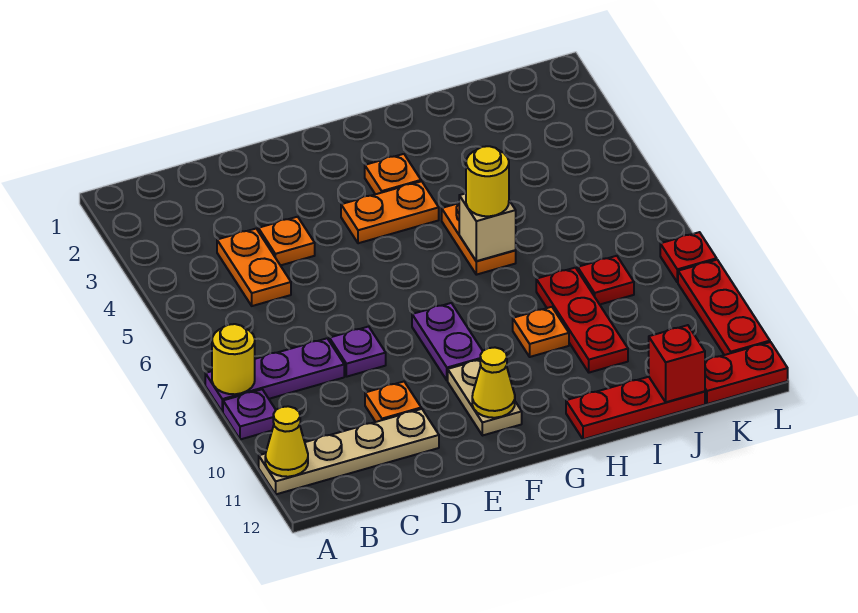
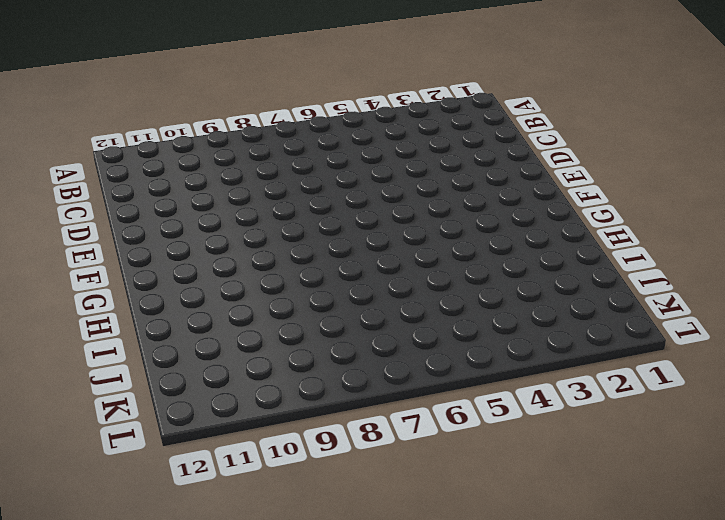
none -> purple plate A8:C8 level 1
none -> purple plate A9 level 1
none -> tan plate A11:D11 level 1

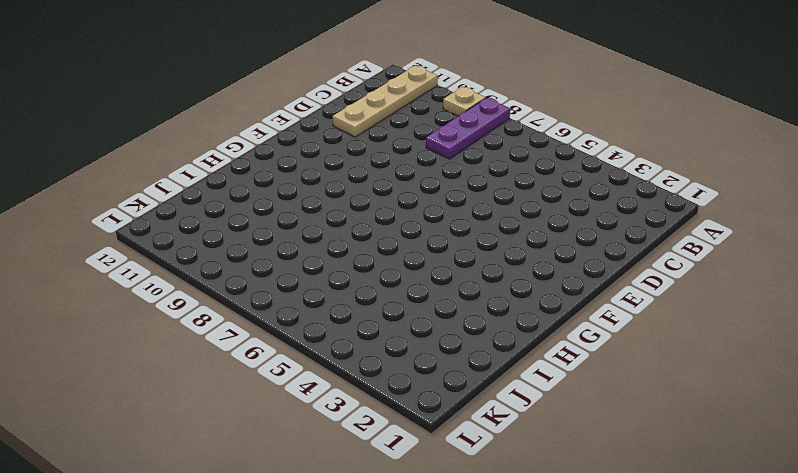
tan plate A9 level 1 -> purple plate A9 level 1
none -> orange plate C4:C5 level 1
none -> orange plate D4 level 1
none -> purple plate D8 level 1

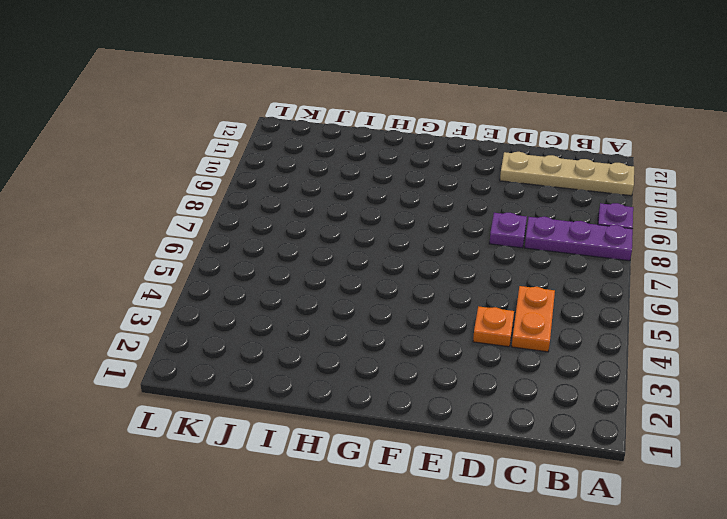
none -> orange plate D10 level 1
none -> orange plate F4:G4 level 1
none -> purple plate F8:F9 level 1

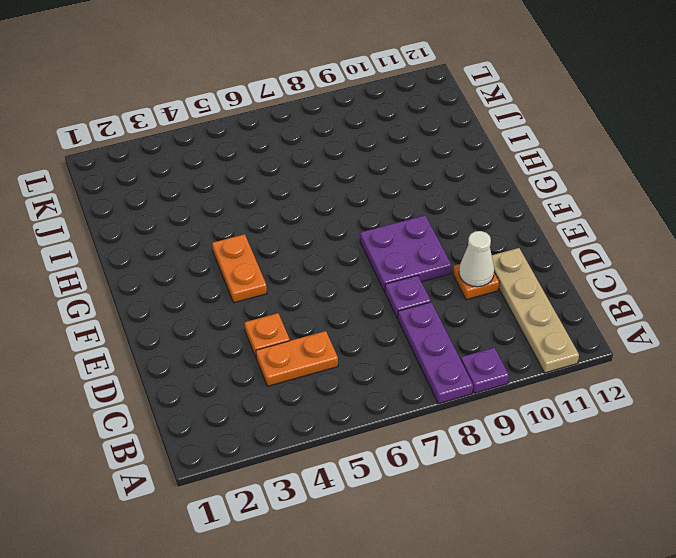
white cone D10 level 2 -> none
purple plate E8:F9 level 1 -> purple plate F8:F9 level 1
none -> tan plate F10:F11 level 1
none -> orange plate G3 level 1
none -> orange plate H5:H6 level 1

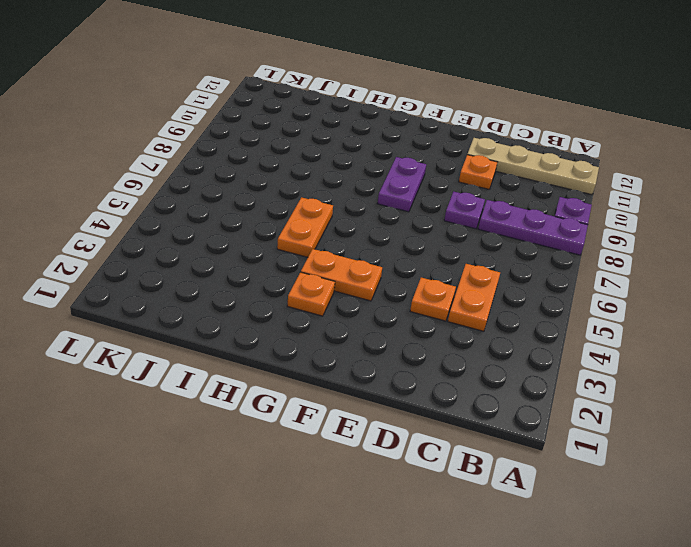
none -> tan plate F10:F11 level 1
none -> orange plate H9 level 1
none -> red plate H12:J12 level 1

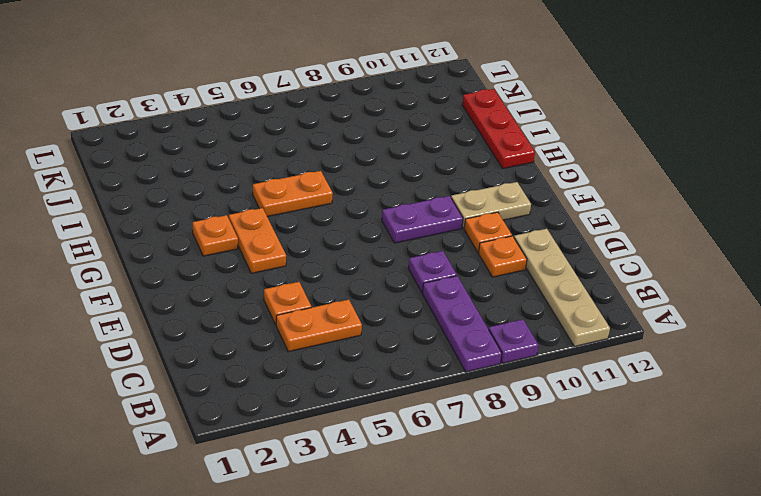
orange plate E10 level 1 -> orange plate H9 level 1
none -> red plate I8:I10 level 1
none -> red plate J8 level 1
none -> red plate K12:L12 level 1

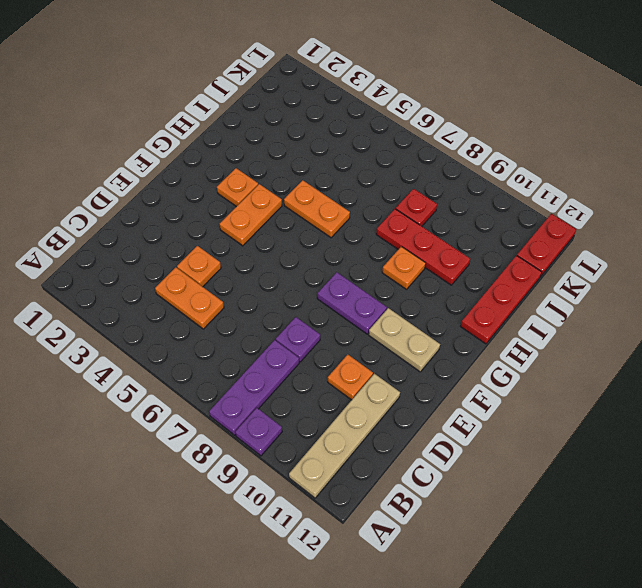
none -> red plate L8 level 1
none -> red plate L9:L11 level 1
none -> yellow round brick A8 level 2

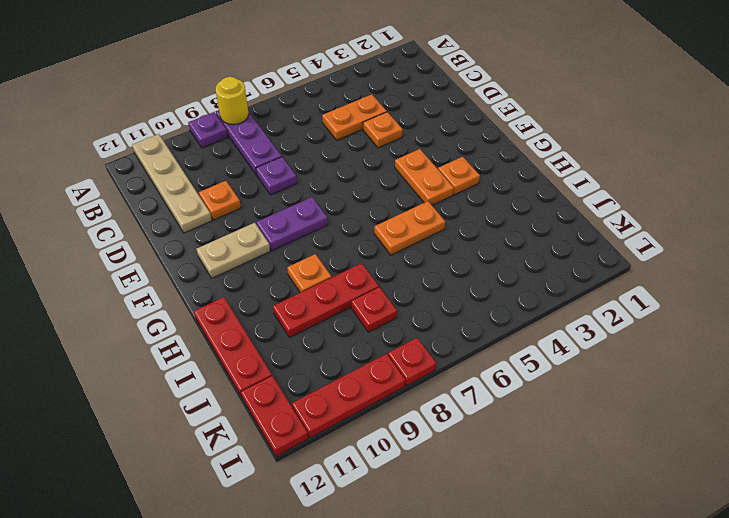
none -> yellow cone A11 level 2
none -> yellow cone F11 level 2
none -> tan brick H6 level 2

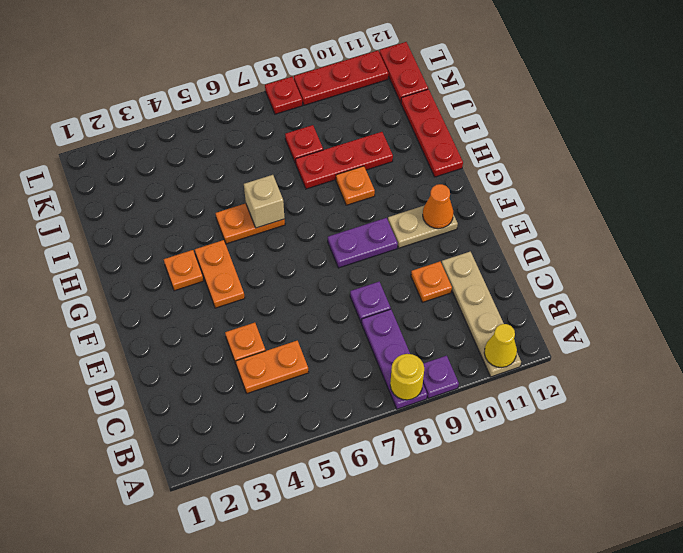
orange cone F11 level 2 -> yellow cone F11 level 2
none -> red brick J12 level 2
none -> yellow round brick H6 level 3

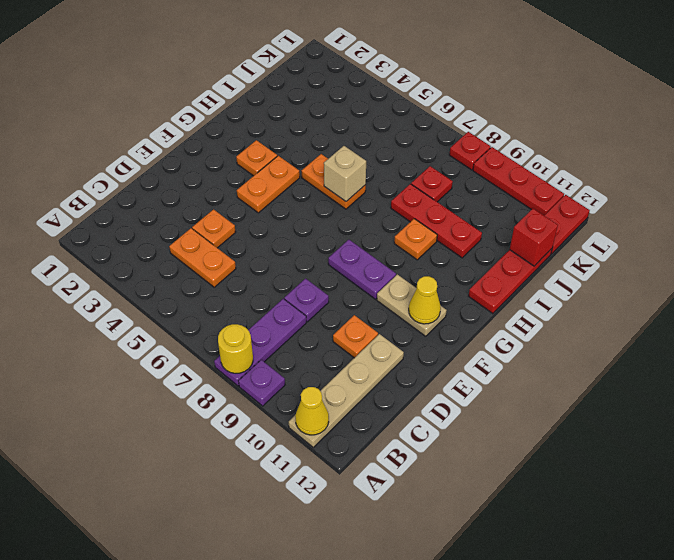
none -> yellow round brick H6 level 3

